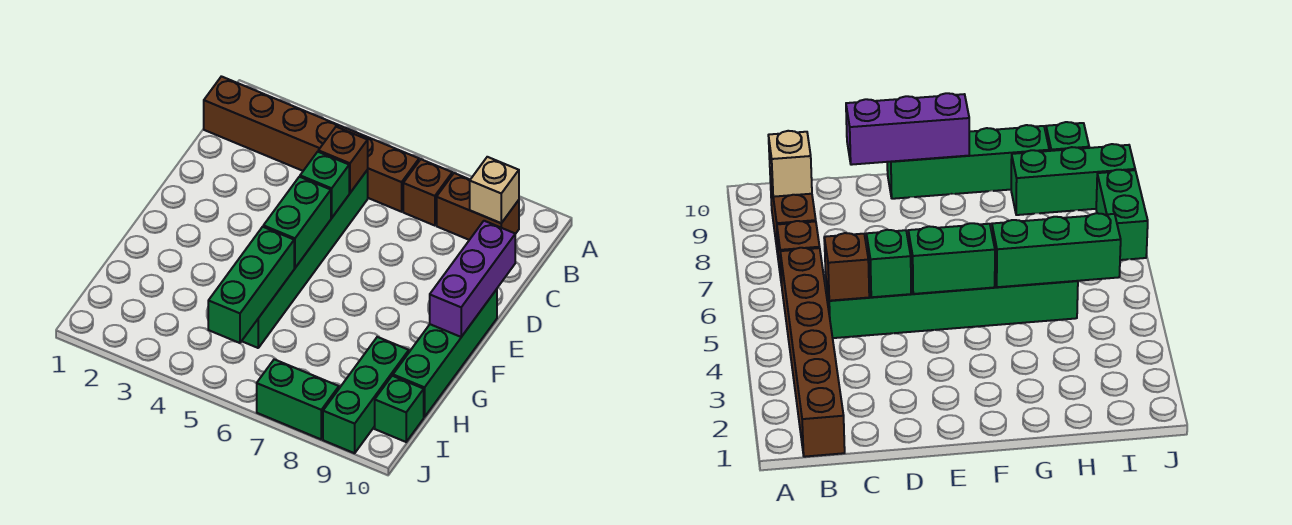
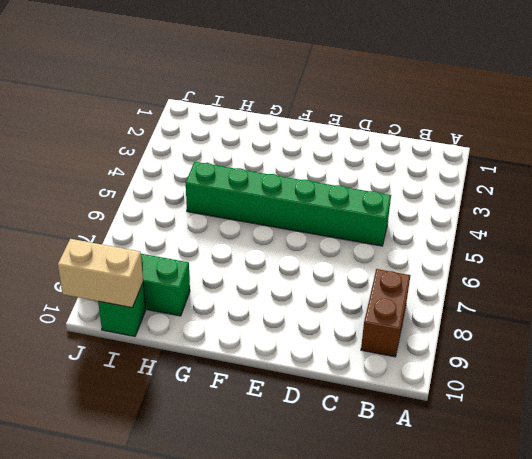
tan brick I10:J10 level 2 -> none
none -> brown brick B1:B6 level 1
none -> brown brick B7 level 1
none -> green brick E10:H10 level 1

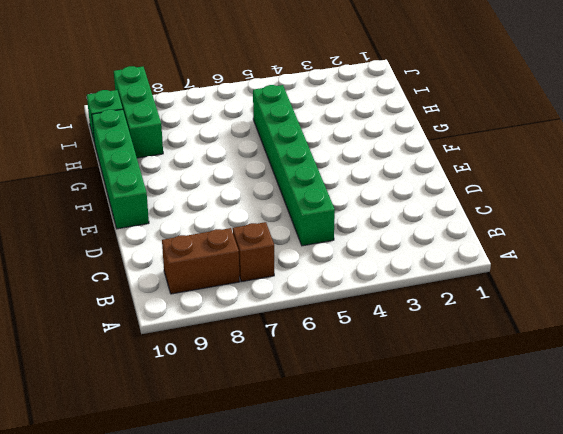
none -> brown brick B1:B6 level 1
none -> green brick J7:J8 level 1
none -> tan brick B9 level 2

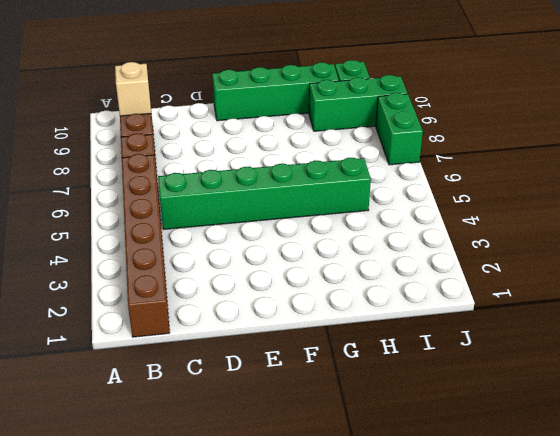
none -> brown brick C5 level 2
none -> green brick D5 level 2
none -> purple brick D10:F10 level 2

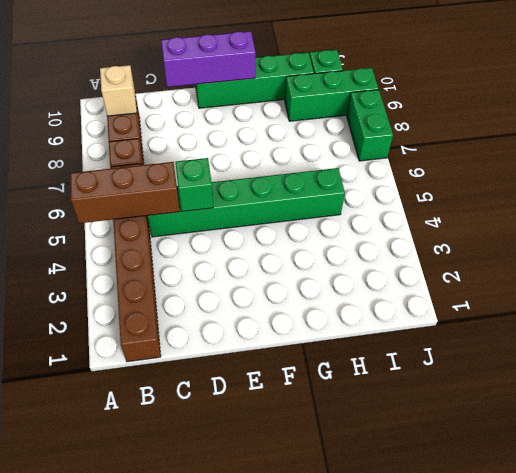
brown brick A5:C5 level 2 -> brown brick C5 level 2
none -> green brick E5:F5 level 2
none -> green brick G5:I5 level 2

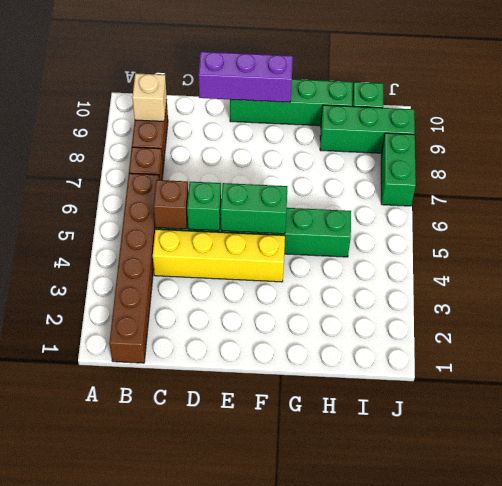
yellow brick C4:F4 level 1 -> none
none -> green brick G5:I5 level 2

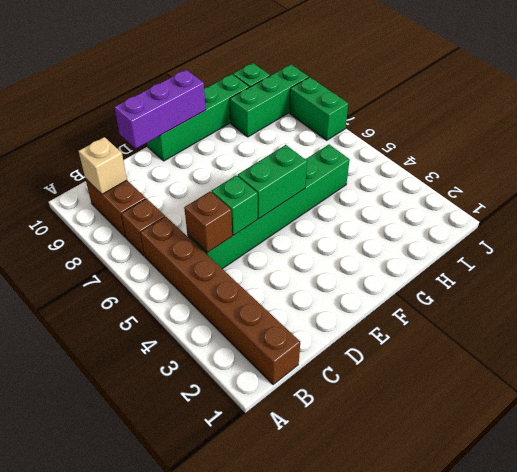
none -> green brick G5:I5 level 2

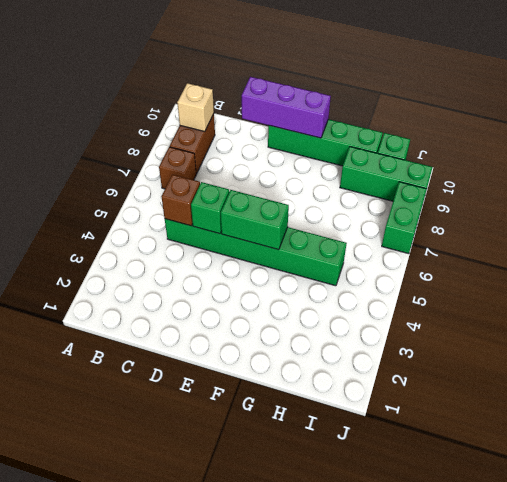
none -> brown brick B1:B6 level 1
none -> green brick G5:I5 level 2

